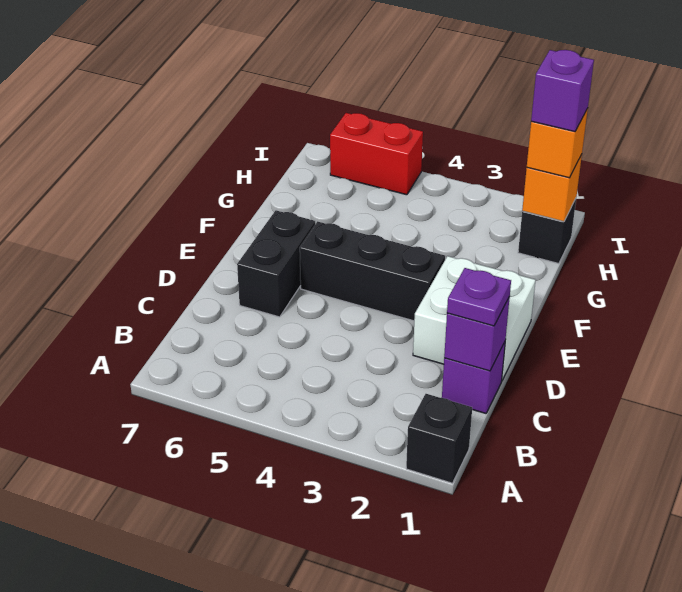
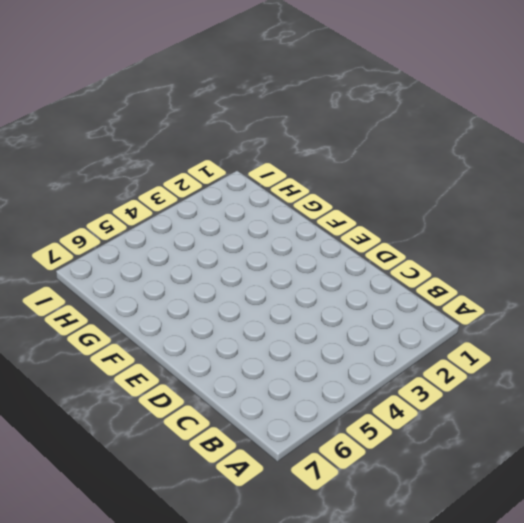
none -> black brick A1 level 1
none -> purple brick C1 level 1
none -> white brick D1:E2 level 1

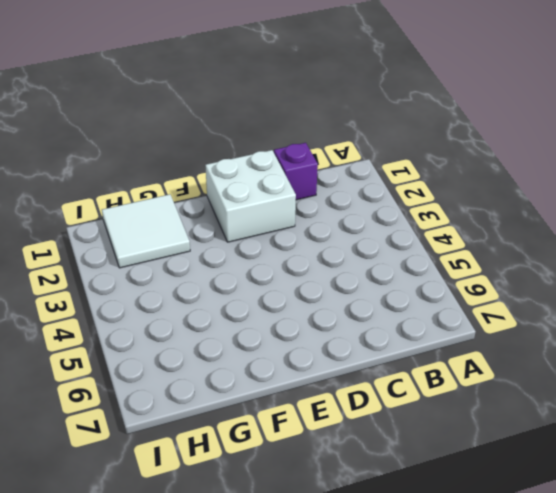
white tile G1:H2 level 1 -> black brick H1 level 1
none -> black brick A1 level 1
none -> black brick D6:E6 level 1
none -> black brick E3:E5 level 1

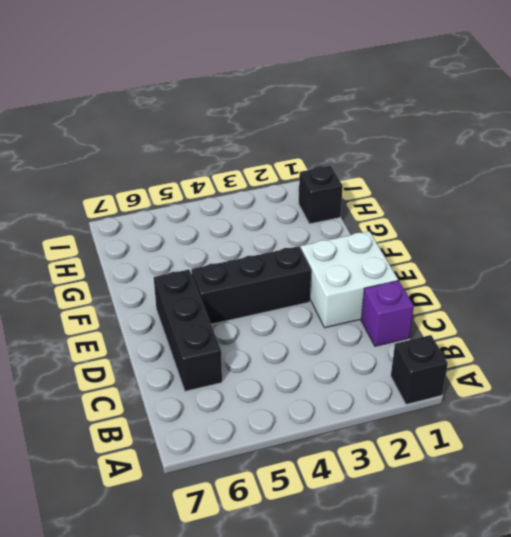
black brick C6:E6 level 1 -> black brick D6:E6 level 1
none -> red brick I5:I6 level 1
none -> purple brick C1 level 2
none -> orange brick H1 level 2

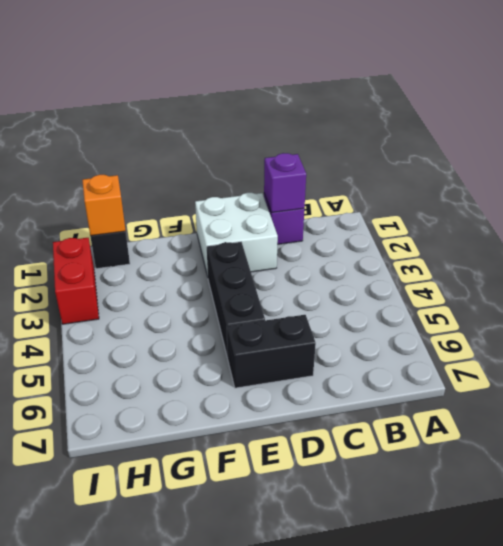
red brick I2:I3 level 1 -> red brick I5:I6 level 1
none -> black brick A1 level 1
none -> purple plate C1 level 3
none -> orange brick H1 level 3

